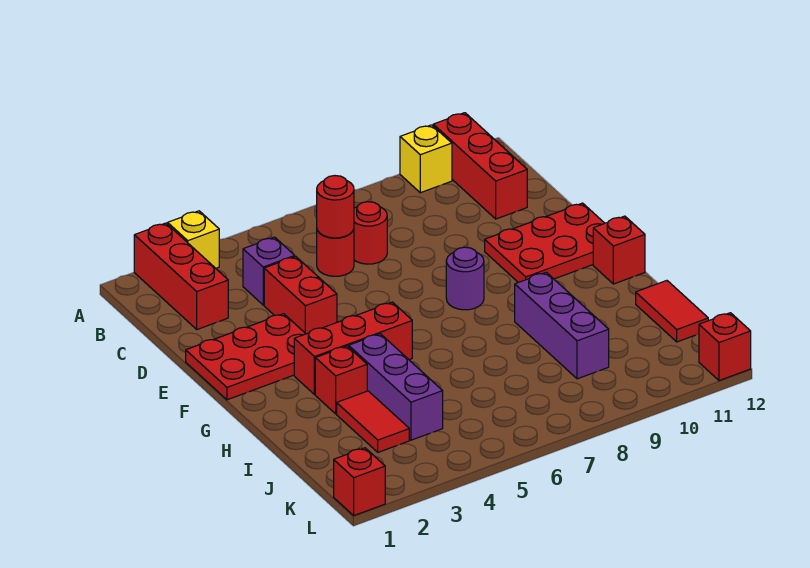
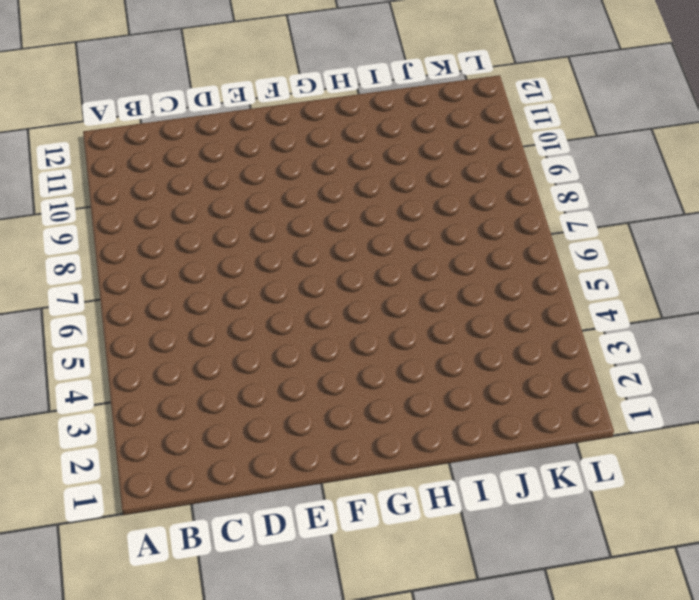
none -> red brick A2:C2 level 1
none -> yellow brick A3 level 1
none -> yellow brick A10 level 1

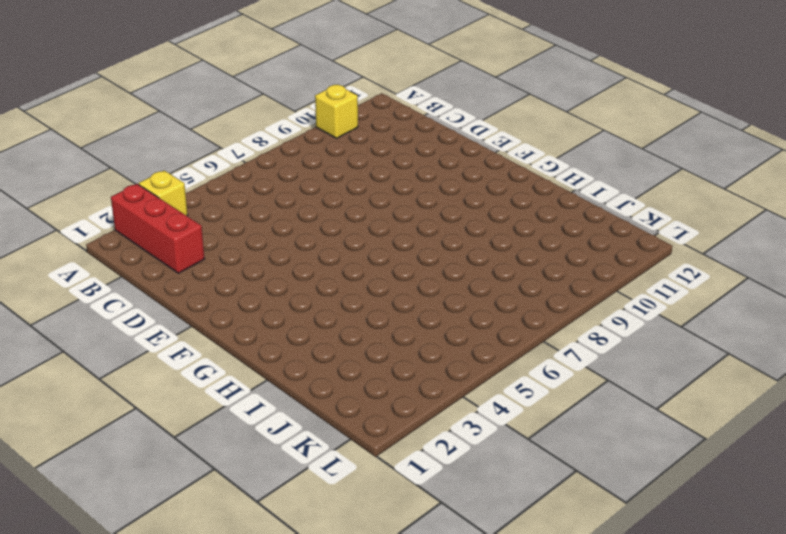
none -> red brick A11:C11 level 1
none -> purple brick C4 level 1
none -> red round brick C6 level 1

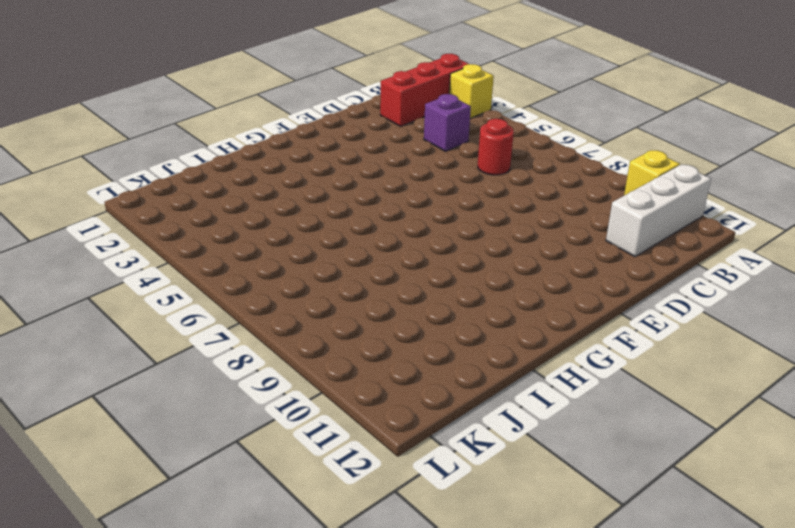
white brick A11:C11 level 1 -> red brick A11:C11 level 1
none -> red round brick C7 level 1
none -> red brick D4:E4 level 1
none -> red plate E1:F3 level 1

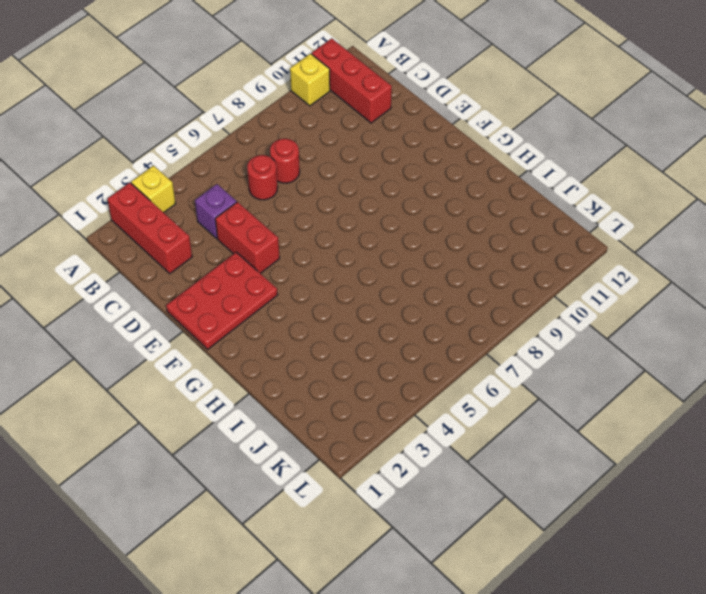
none -> red plate E10:F12 level 1
none -> purple round brick F8 level 1
none -> red brick G3:G5 level 1

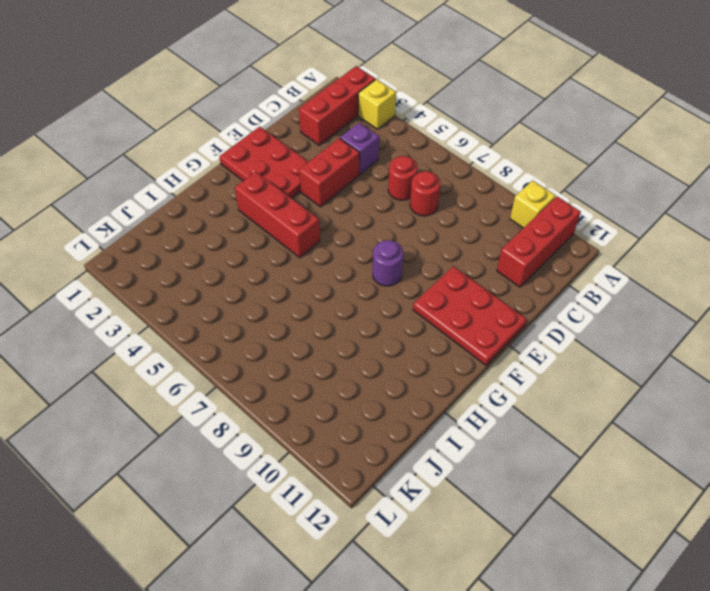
none -> red brick G12 level 1
none -> red brick H3 level 1
none -> purple brick H4:J4 level 1

